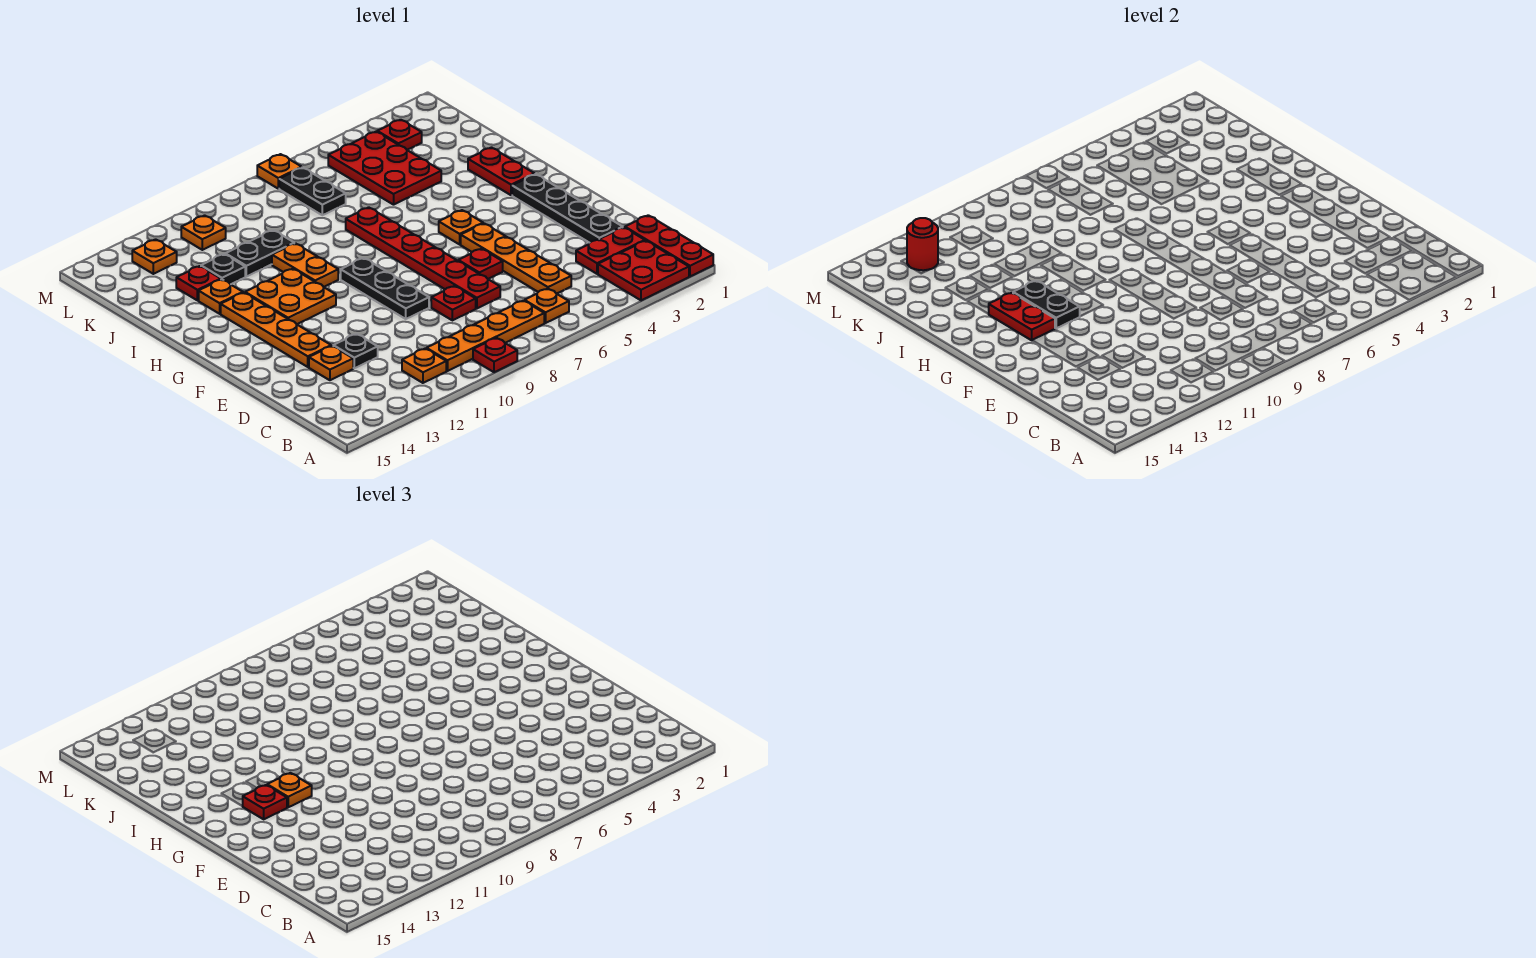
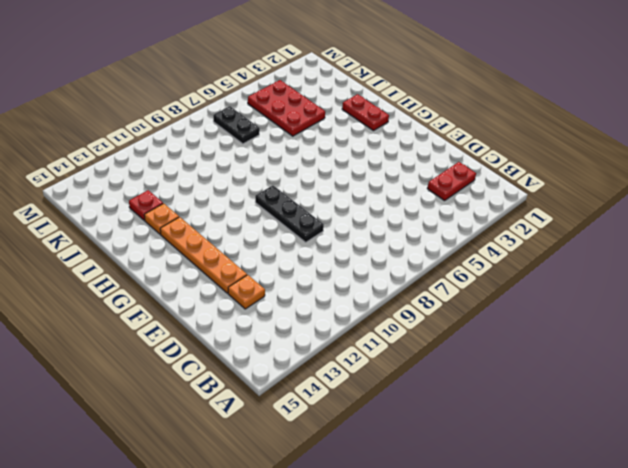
none -> red plate A1:C1 level 1
none -> red plate A2:B3 level 1
none -> red plate A9 level 1
none -> orange plate B6 level 1

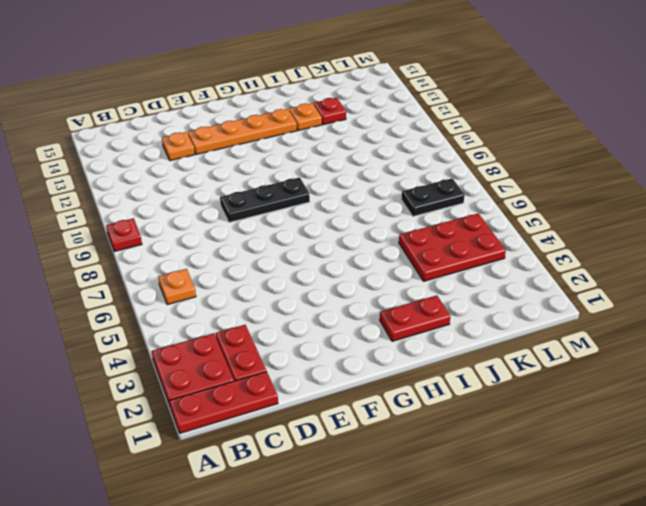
none -> orange plate B7:B10 level 1
none -> orange plate B11 level 1
none -> orange plate C5:F5 level 1
none -> black plate D2:G2 level 1

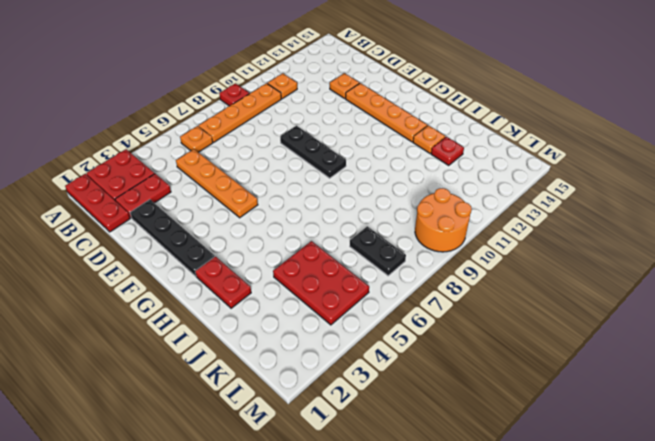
orange round brick L9:M10 level 1 -> none
none -> red plate D7:I7 level 1
none -> red plate D8 level 1
none -> black plate D12 level 1
none -> red plate E6 level 1

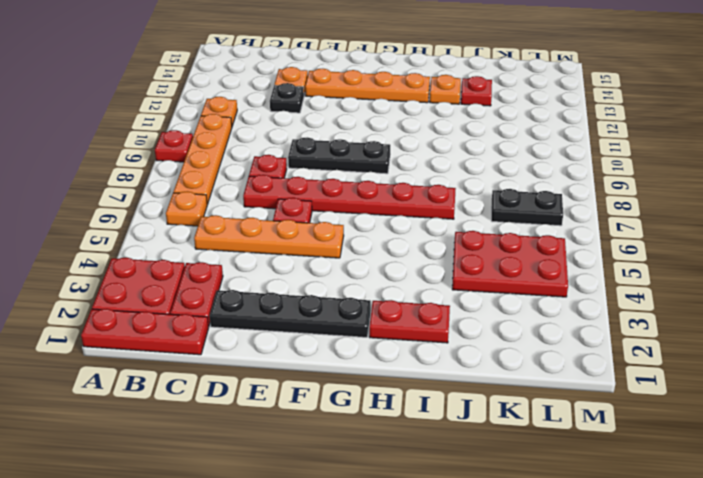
none -> orange plate G5 level 1
none -> orange plate G11:H12 level 1
none -> orange plate H10:I10 level 1
none -> black plate J10:J11 level 1

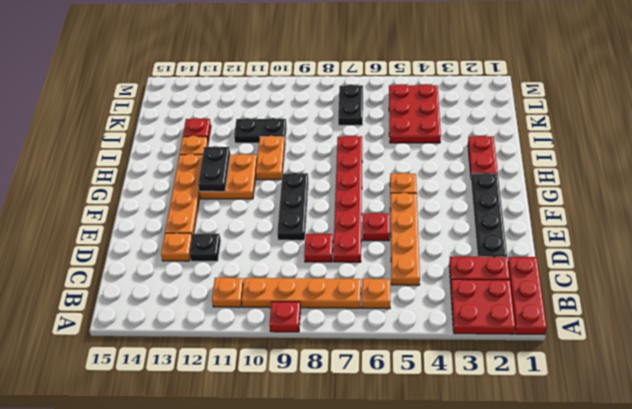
none -> black plate J12 level 1
none -> red plate L3 level 1
none -> orange plate L11 level 1
none -> orange plate L13 level 1

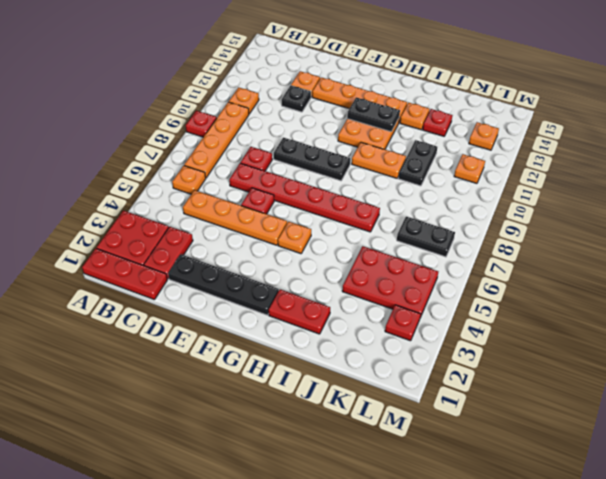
none -> black plate J12 level 1
none -> orange plate M7 level 1
none -> red plate G13:H13 level 2
none -> red round brick L13 level 2

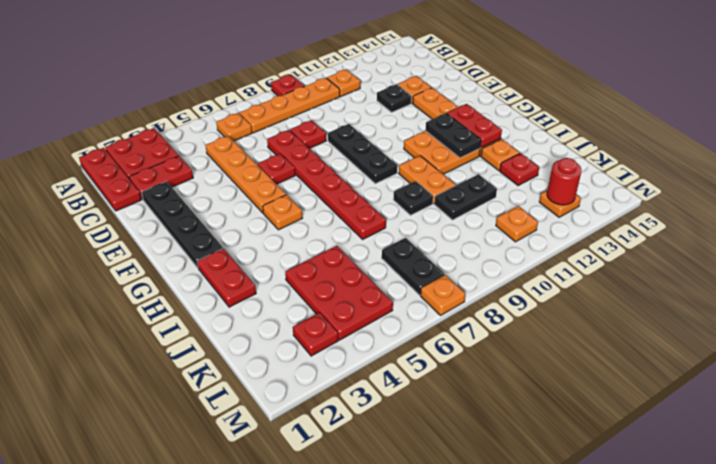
black plate I9 level 1 -> black plate J12 level 1
none -> orange plate G12 level 3
none -> red plate G13 level 3

